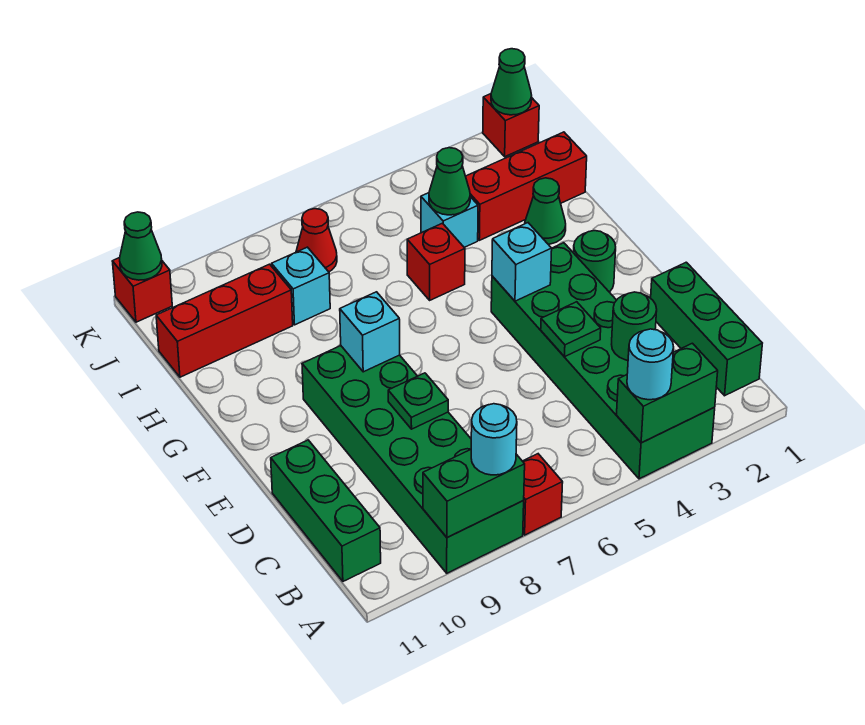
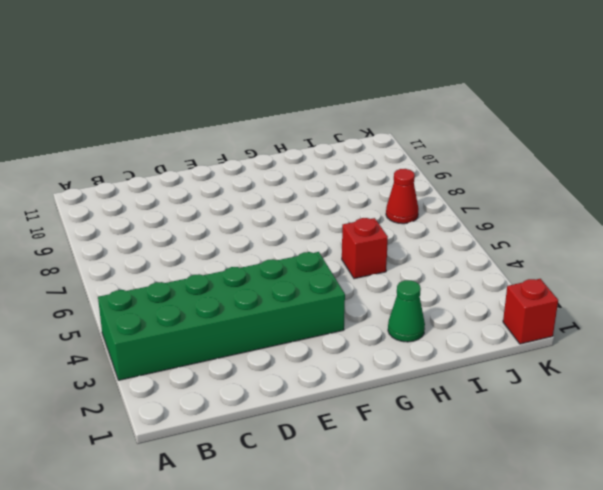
none -> red brick A7 level 1
none -> green brick A8:F9 level 1
none -> green brick B1:D1 level 1

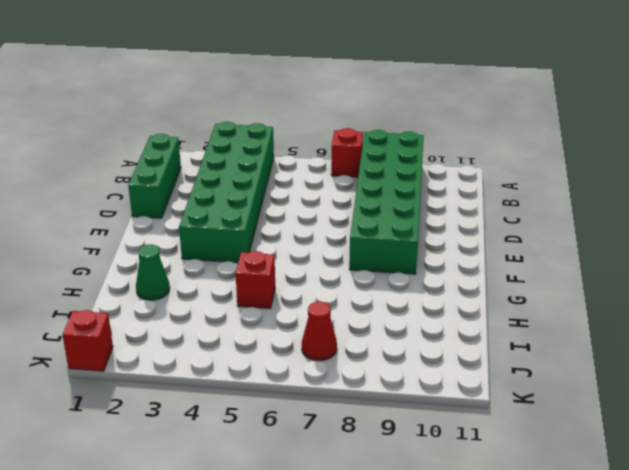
none -> green brick B11:D11 level 1
none -> green round brick F2 level 1
none -> red brick I1:I3 level 1

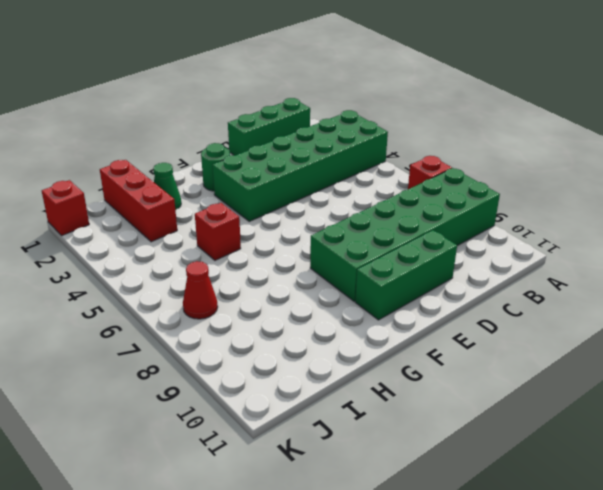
green brick D10:F10 level 1 -> green brick B11:D11 level 1
none -> cyan brick I4 level 1
none -> cyan brick I8 level 1
none -> red brick I9:I11 level 1

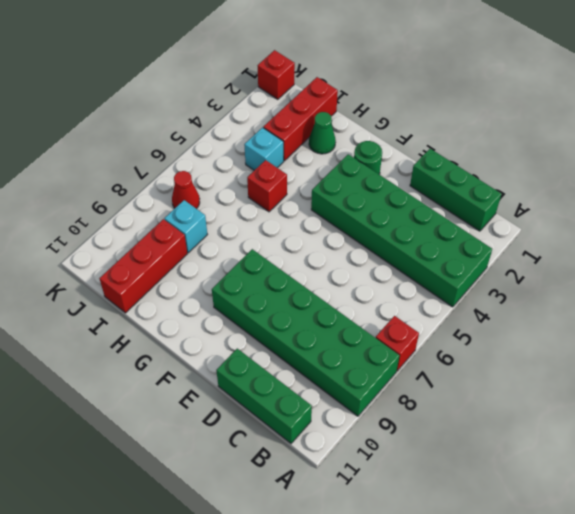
none -> red brick K11 level 1
none -> green brick A3:A4 level 2
none -> green brick A8:A9 level 2

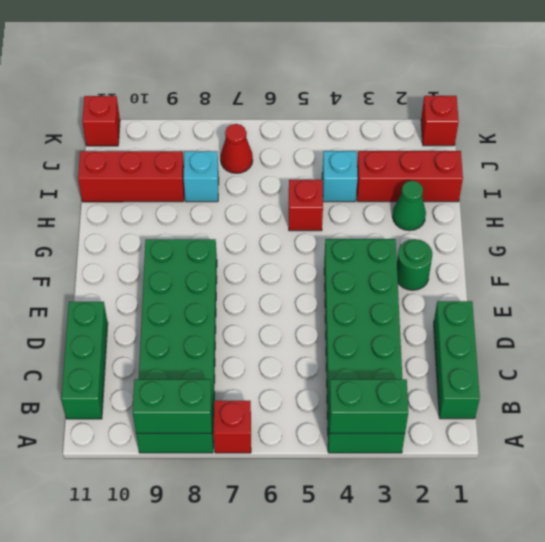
none -> green round brick C3 level 2
none -> green plate D4 level 2
none -> green plate D8 level 2

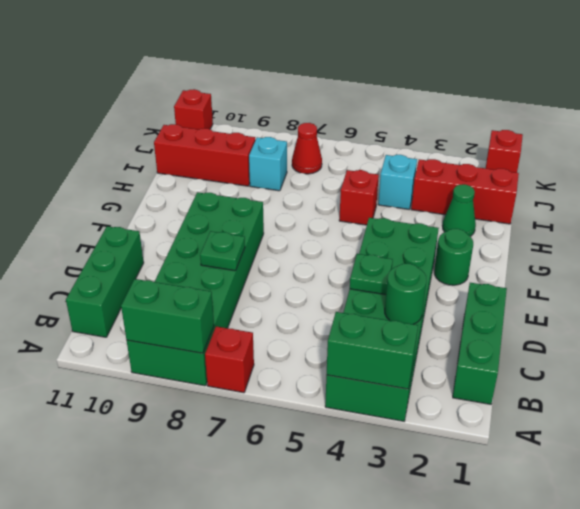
none -> cyan brick F4 level 2
none -> cyan brick F8 level 2
none -> green cone I4 level 2

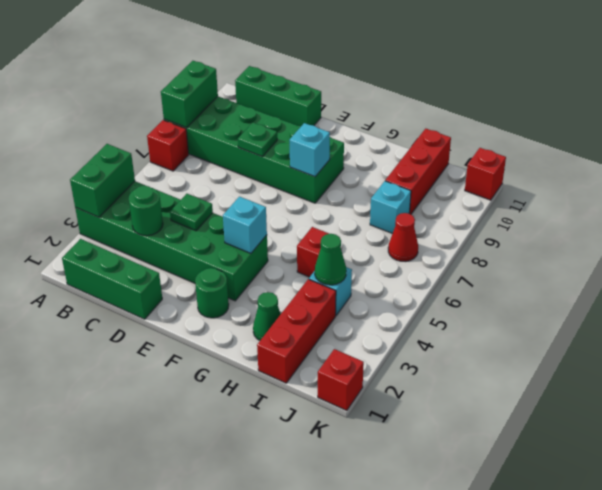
none -> green cone K1 level 2
none -> green cone K11 level 2
none -> cyan round brick A4 level 3

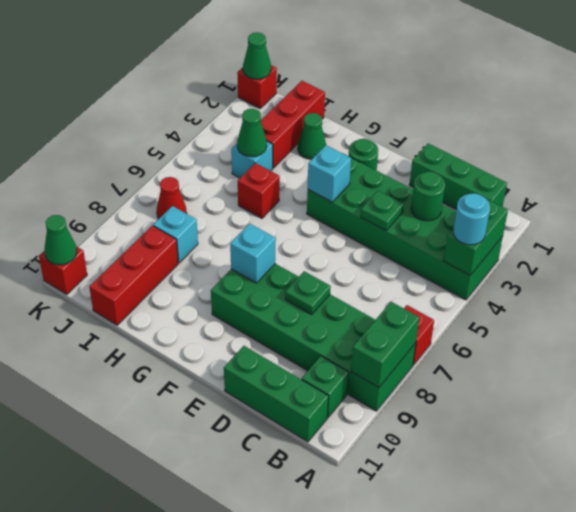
green brick B10 level 1 -> none
none -> cyan round brick A8 level 3

